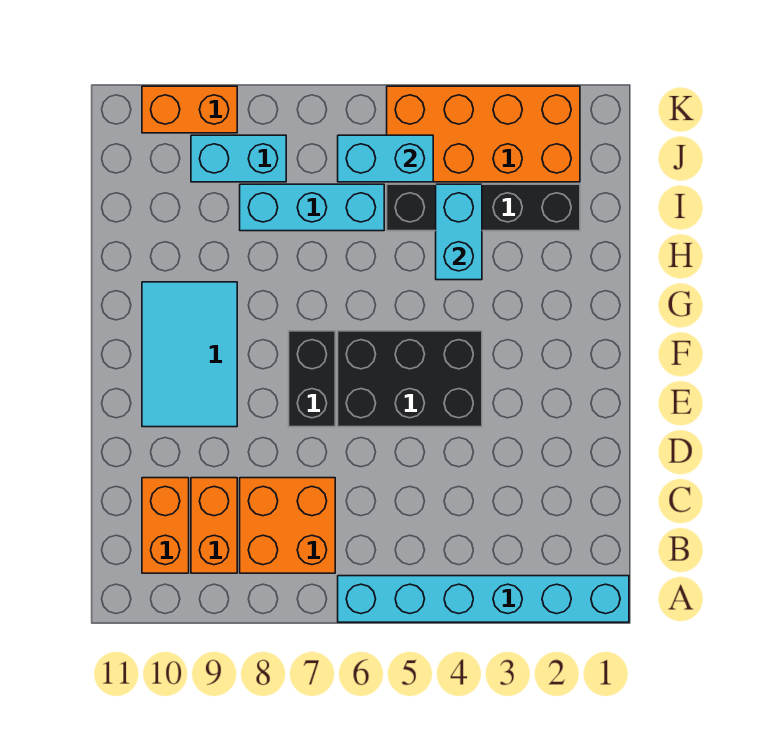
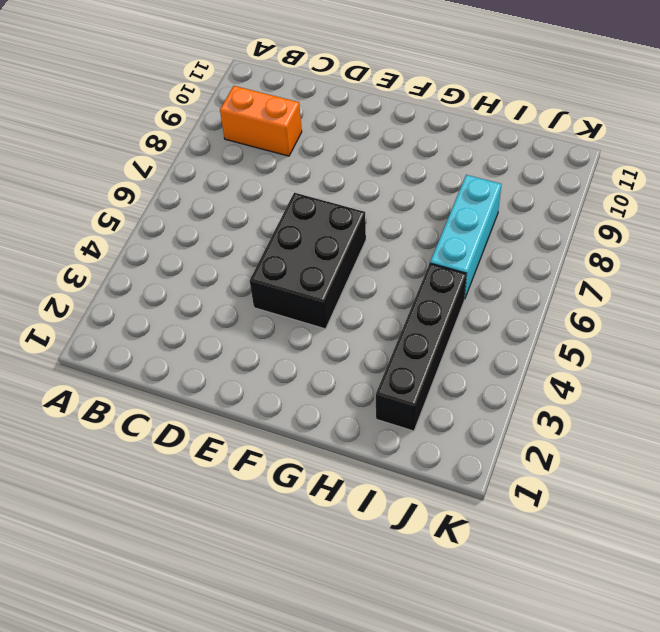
none -> cyan brick A1:A6 level 1
none -> orange brick B7:C8 level 1
none -> orange brick B10:C10 level 1

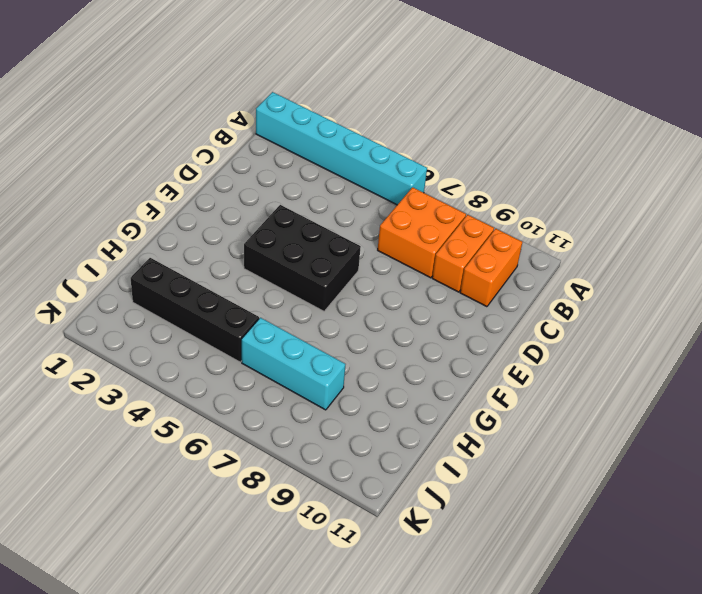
none -> black brick E7:F7 level 1
none -> cyan tile E9:G10 level 1
none -> orange brick J2:K5 level 1

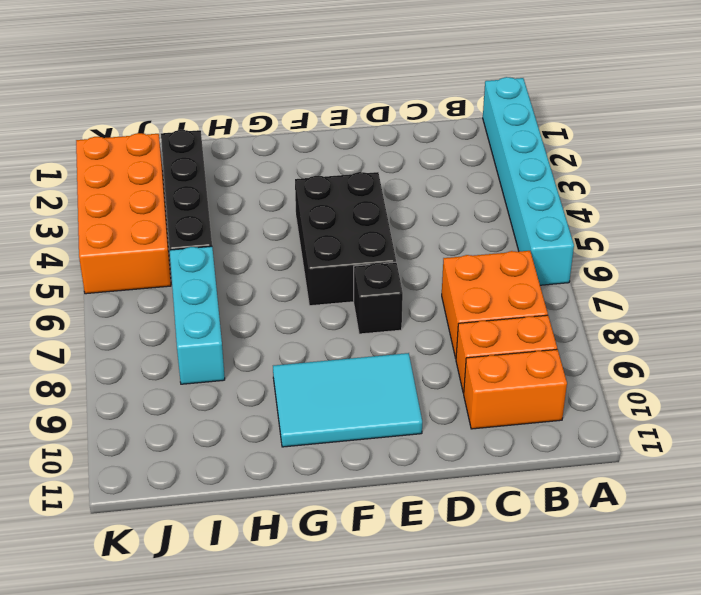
black brick E7 level 1 -> black brick E7:F7 level 1
none -> cyan brick J8:J9 level 1
none -> orange brick K9:K10 level 1
none -> cyan brick H4:I4 level 2

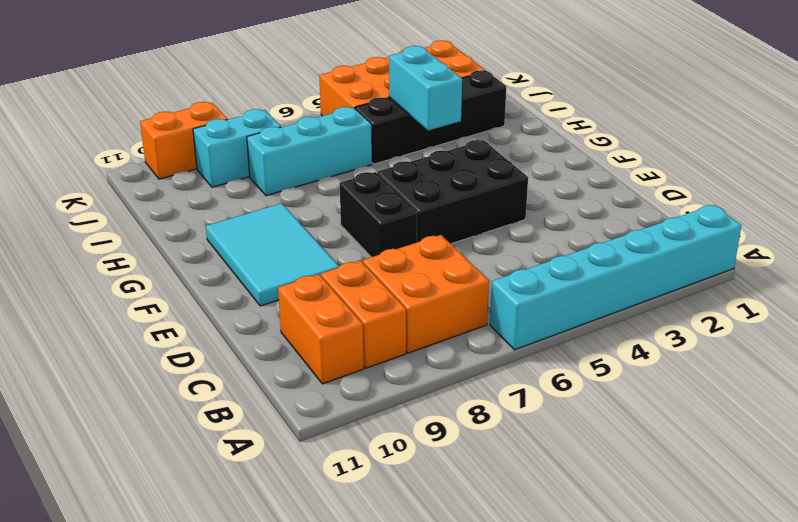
none -> cyan brick J5:J6 level 2

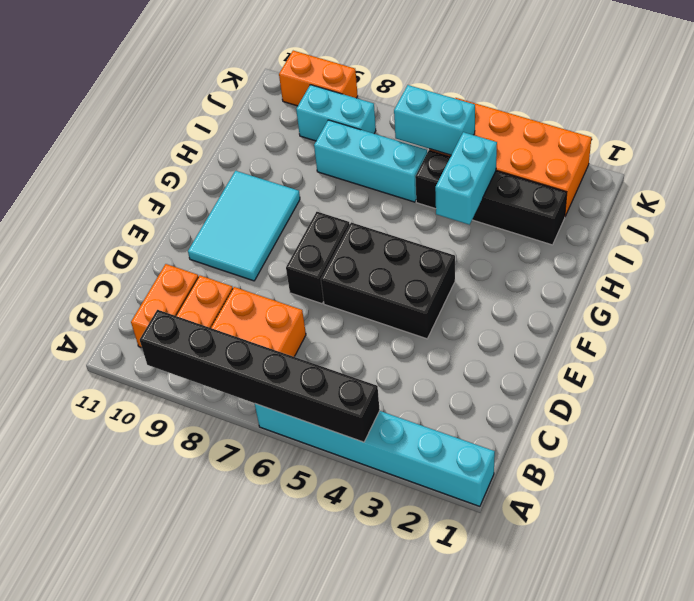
black brick A4:A9 level 2 -> none

